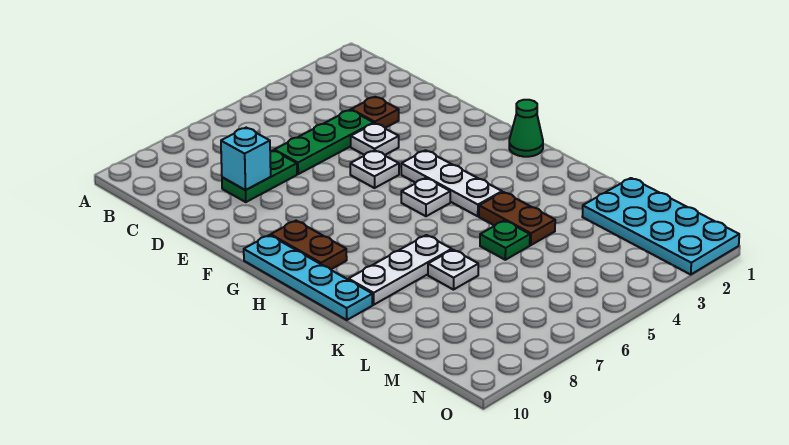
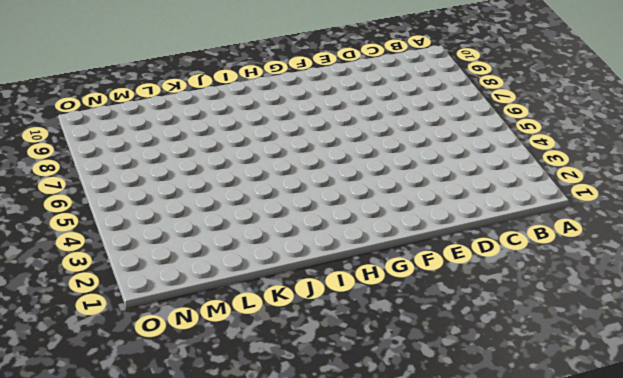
none -> brown plate D3 level 1
none -> green plate D4:D6 level 1
none -> green plate D7:D8 level 1

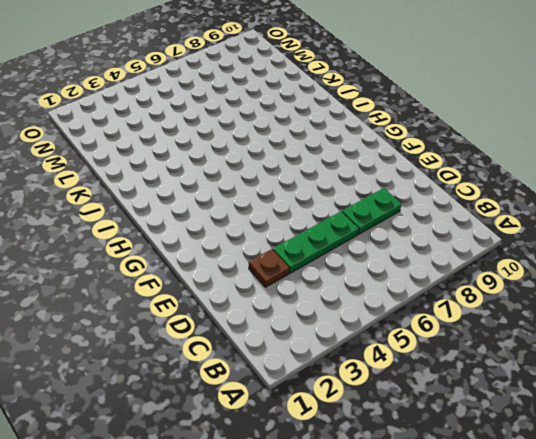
none -> white plate E4 level 1
none -> white plate F5 level 1
none -> white plate G4:I4 level 1

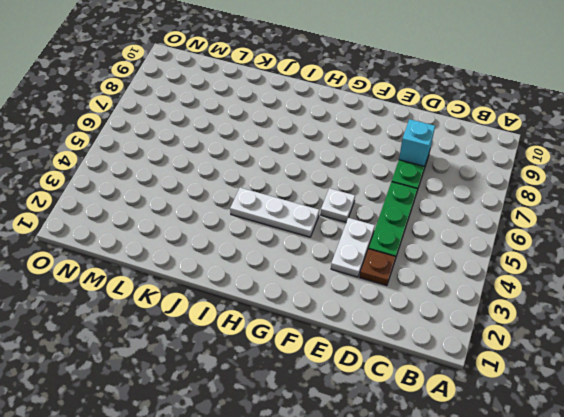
white plate E3:E4 level 1 -> white plate E4 level 1
none -> brown plate G9:H9 level 1
none -> cyan plate G10:J10 level 1
none -> green cone H1 level 1

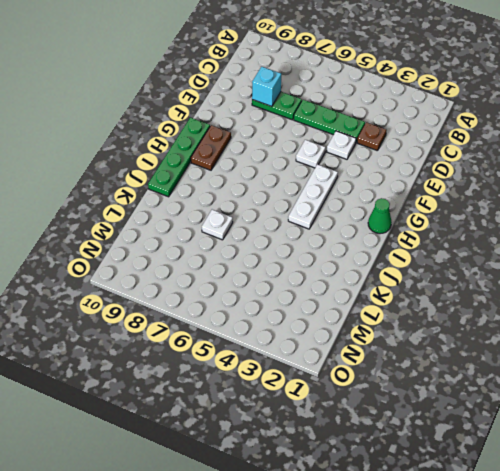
green plate G10:J10 level 1 -> cyan plate G10:J10 level 1
none -> white plate H5 level 1
none -> brown plate J4:K4 level 1
none -> white plate J7:J9 level 1

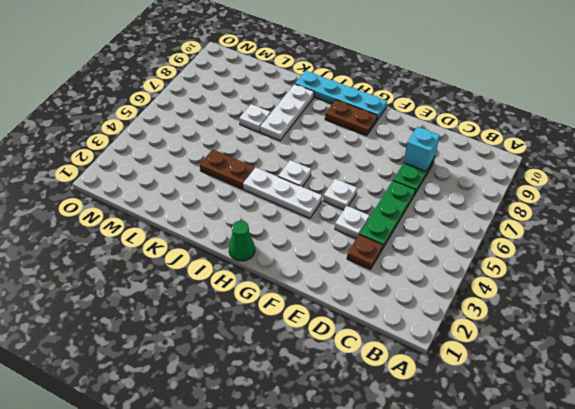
none -> green plate K5 level 1
none -> cyan plate L1:O2 level 1

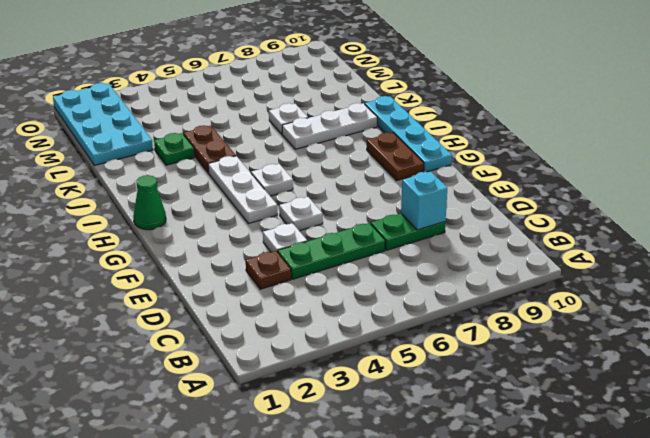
green plate K3 level 1 -> green plate K5 level 1

